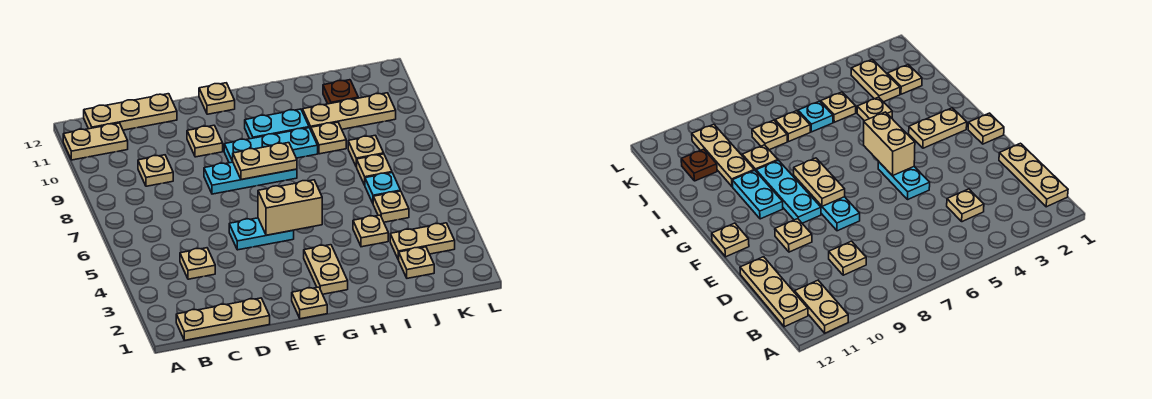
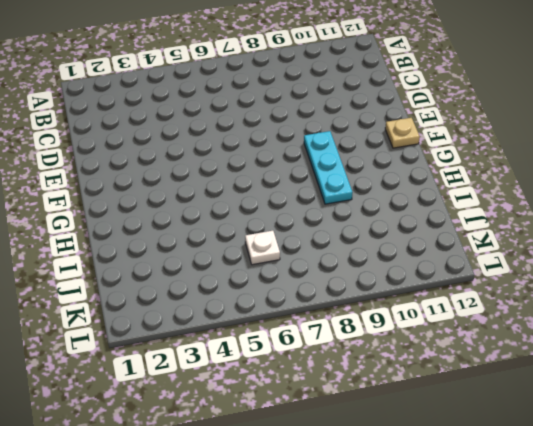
white plate J6 level 1 -> cyan plate J6 level 1
none -> tan plate A11:B11 level 1
none -> tan plate B1:D1 level 1
none -> tan plate B12:D12 level 1

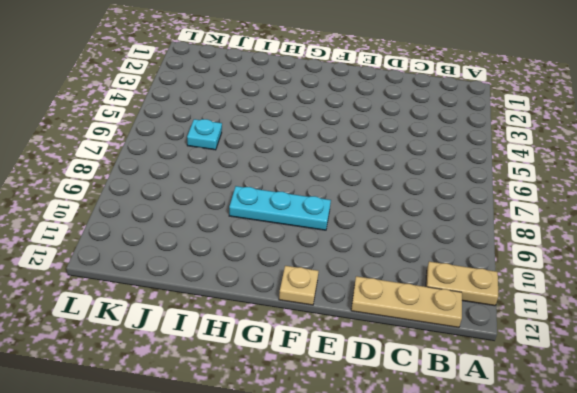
none -> tan plate B1:D1 level 1
none -> tan plate C4 level 1
none -> tan plate C9 level 1

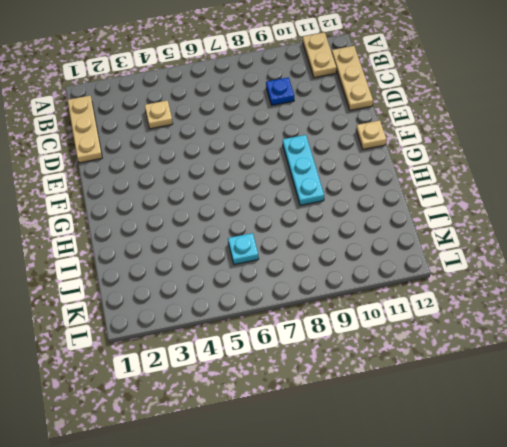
blue plate C9 level 1 -> tan plate C9 level 1
none -> cyan plate E5:F5 level 1
none -> cyan plate E8:G8 level 1
none -> tan plate E10 level 1

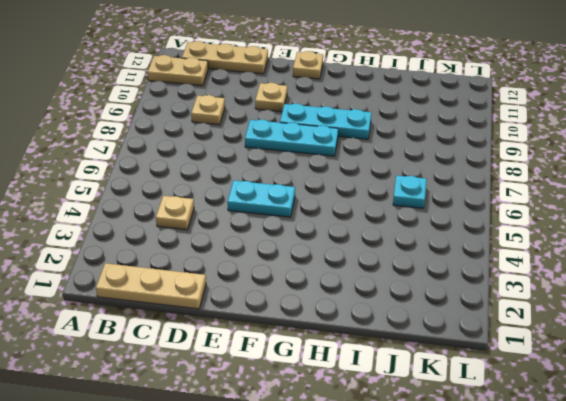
none -> tan plate F1 level 1
none -> tan plate G2:G3 level 1
none -> cyan plate G10:H10 level 1

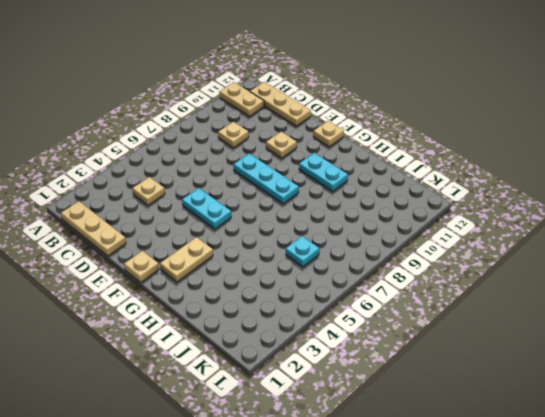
none -> cyan plate F9:H9 level 1
none -> tan plate I4 level 1
none -> tan plate I9 level 1

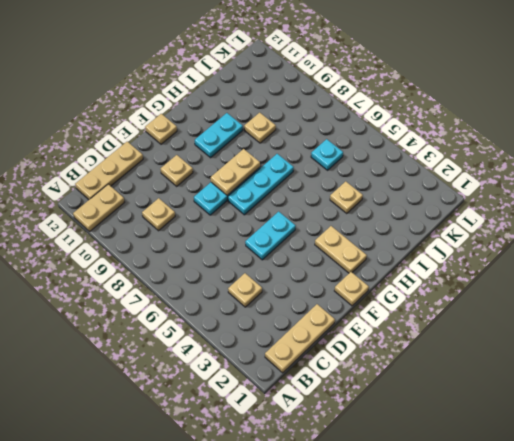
cyan plate F7:H7 level 1 -> cyan plate F9:H9 level 1
none -> tan plate I10:K10 level 1
none -> tan plate J2 level 1
none -> tan plate J3:K3 level 1

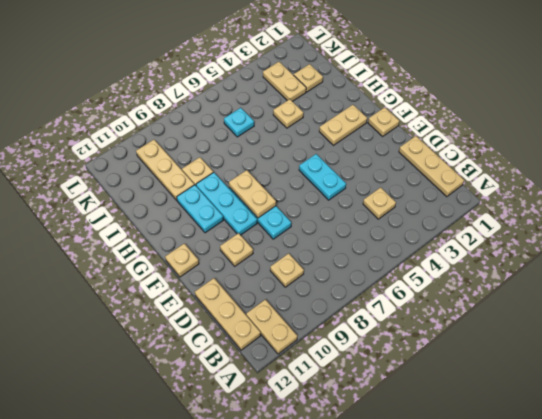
none -> tan plate J5 level 1
none -> tan plate J7 level 1
none -> tan plate J8 level 1

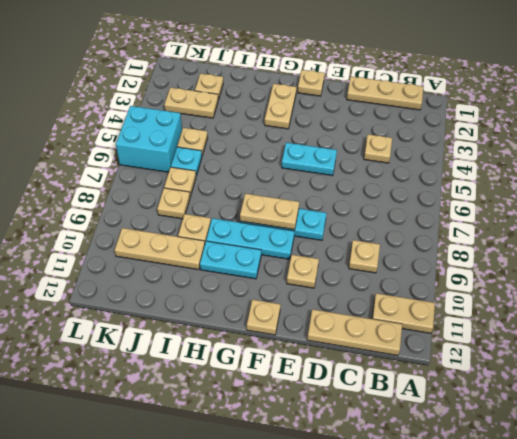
cyan brick K5:L6 level 1 -> none
none -> tan plate I4 level 1
none -> brown plate J11 level 1
none -> tan brick F5:G5 level 2

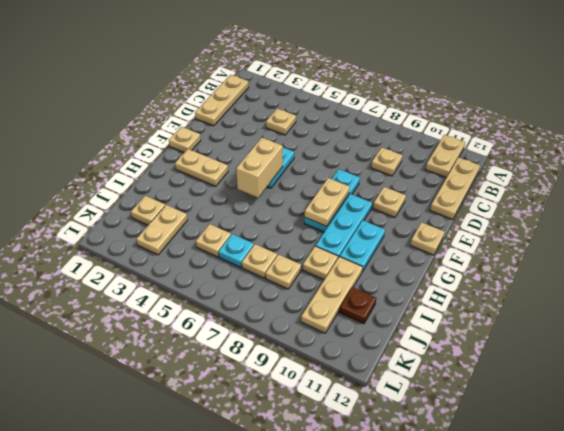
none -> tan plate I4 level 1

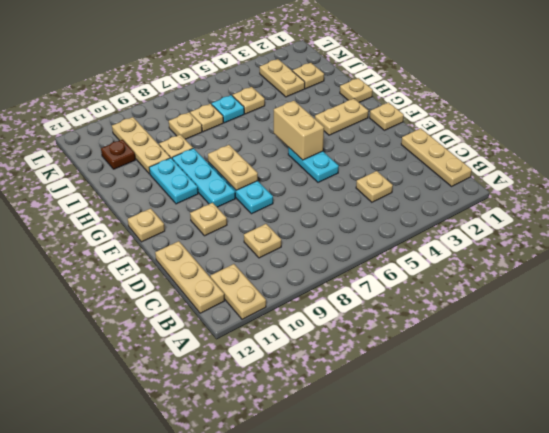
tan plate H1 level 1 -> tan plate I4 level 1

